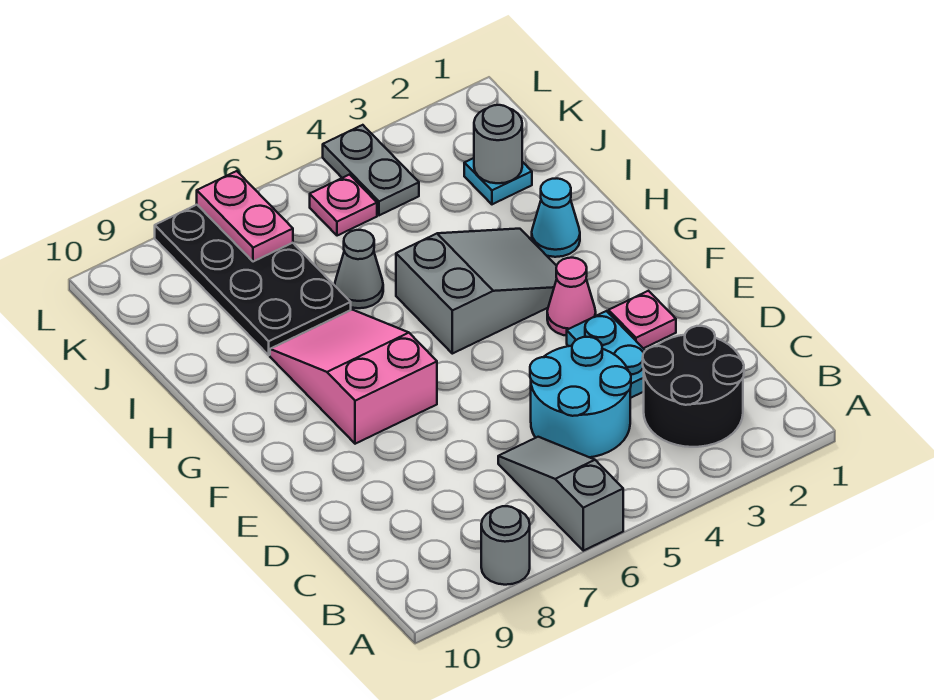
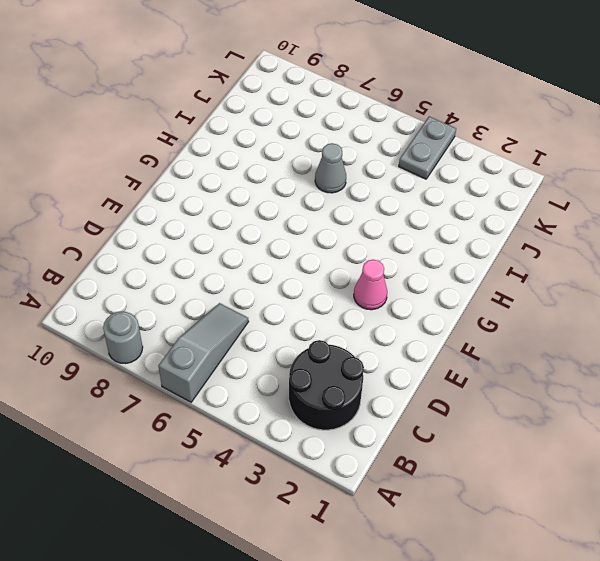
none -> cyan round brick C4:D5 level 1
none -> cyan plate D3:E3 level 1
none -> pink plate E2 level 1

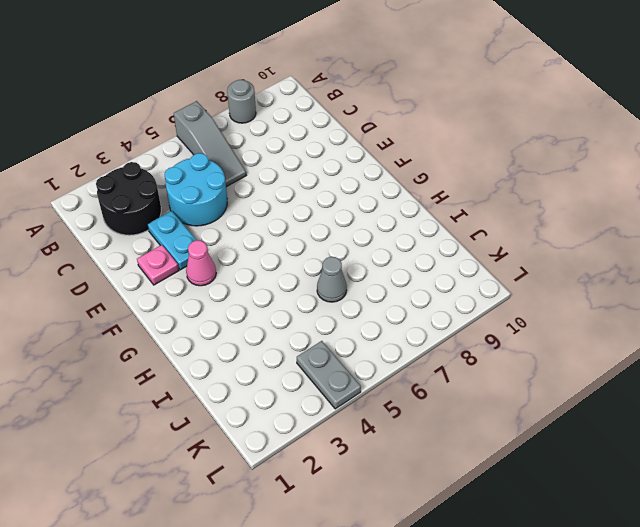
none -> pink slope F7:H8 level 1 top F
none -> grey slope G3:H5 level 1 top 5
none -> cyan cone H2 level 1

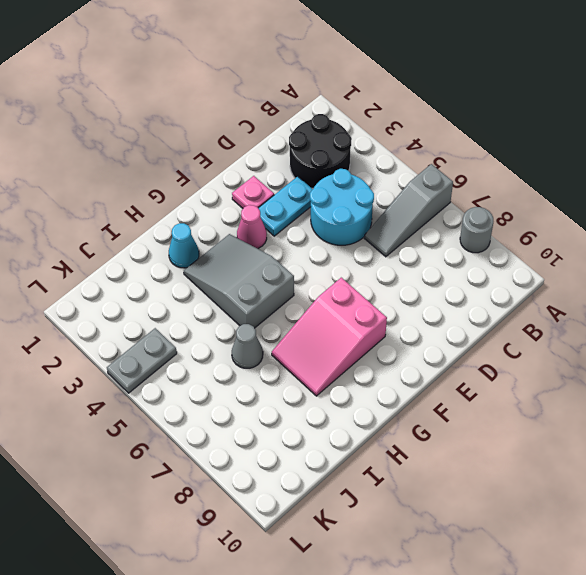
none -> black plate I7:L8 level 1
none -> cyan plate J2 level 1
none -> pink plate K5 level 1

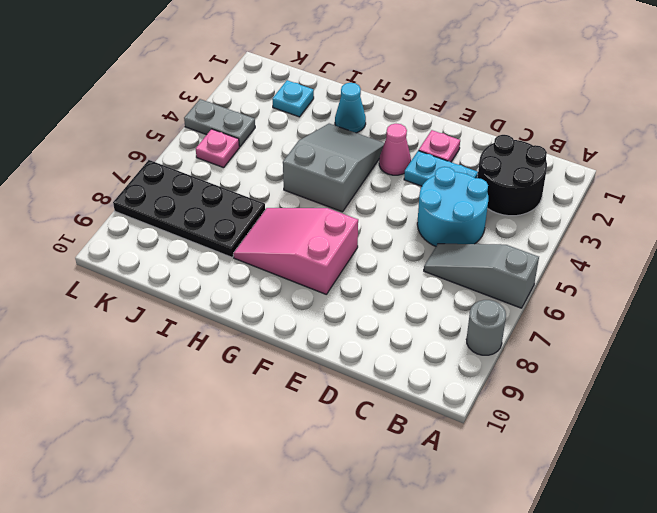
none -> grey cone I6 level 1
none -> grey round brick J2 level 2
none -> pink plate K7:L7 level 2

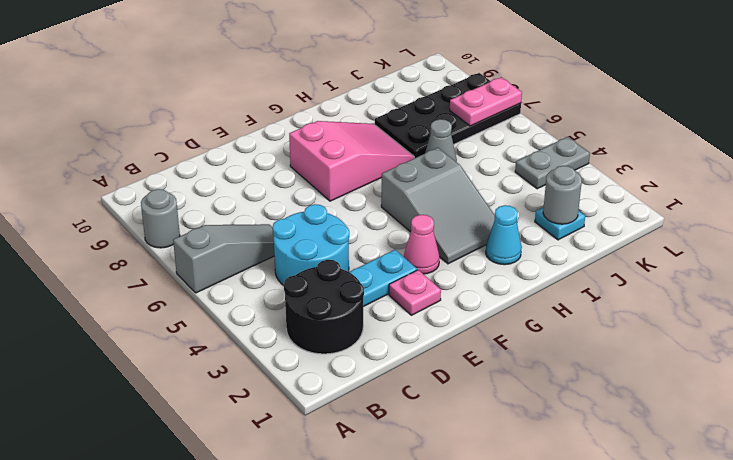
none -> pink plate K5 level 1

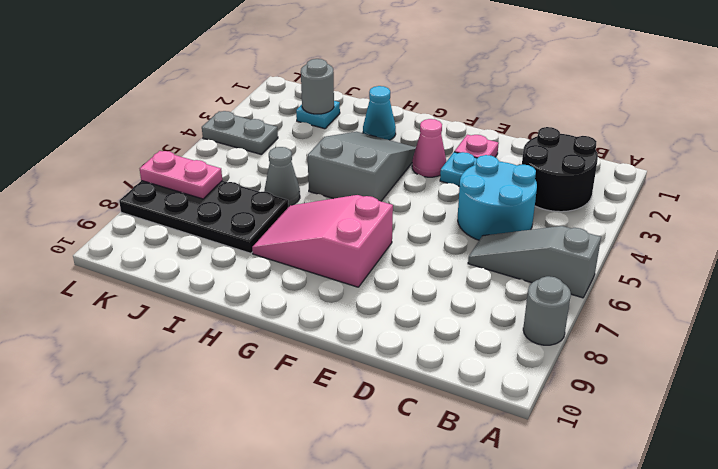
none -> pink plate K5 level 1

